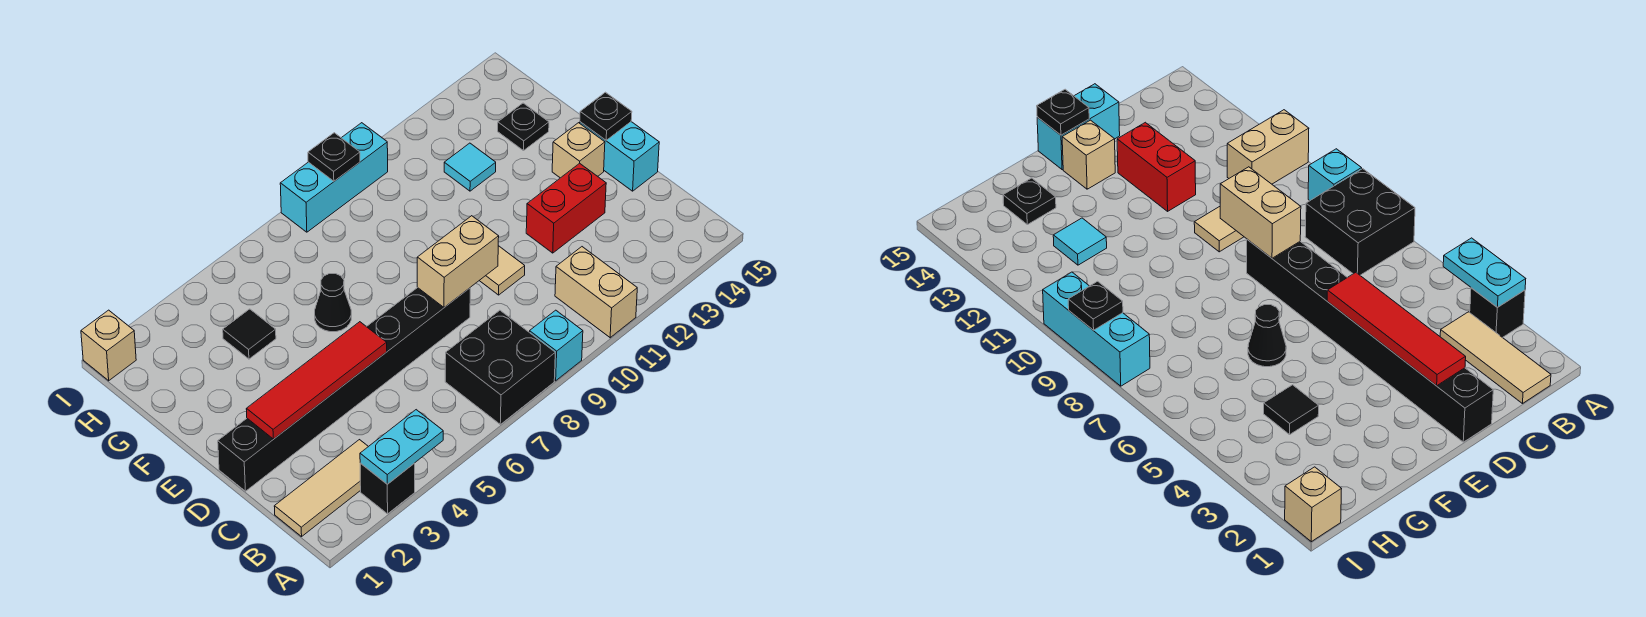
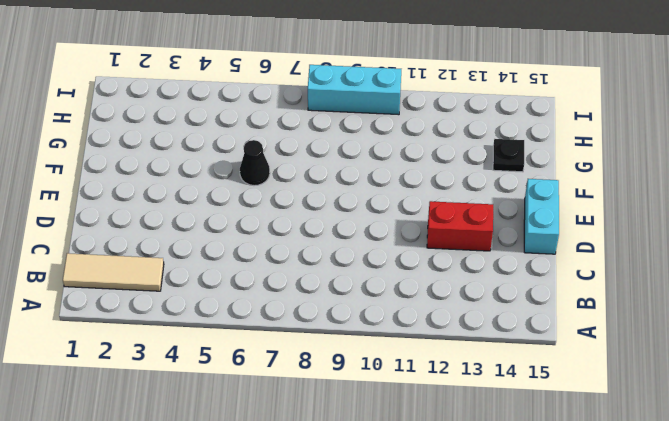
none -> black brick A3 level 1
none -> black brick A7:B8 level 1
none -> cyan brick A9 level 1

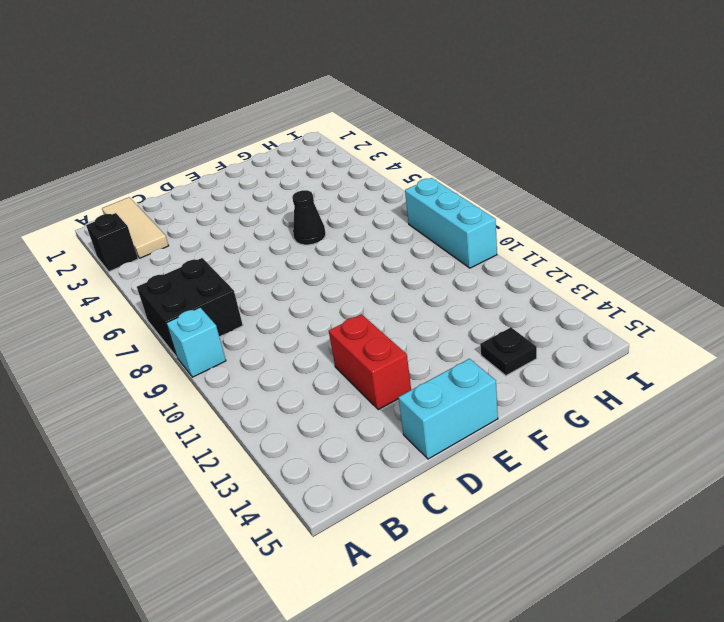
none -> tan brick A11:B11 level 1
none -> black brick D1:D8 level 1
none -> tan tile D10 level 1

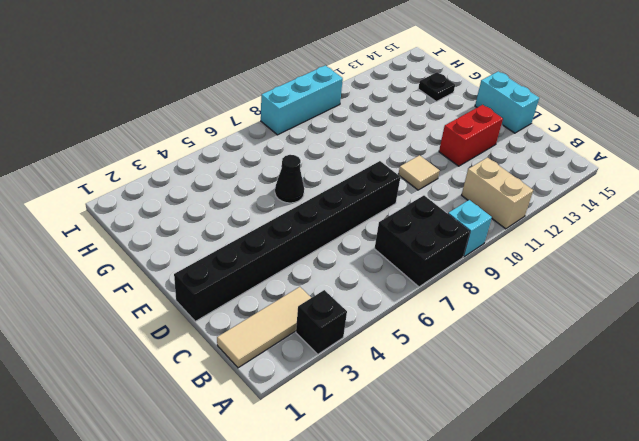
none -> tan brick E14 level 1
none -> black tile G4 level 1
none -> cyan tile G12 level 1

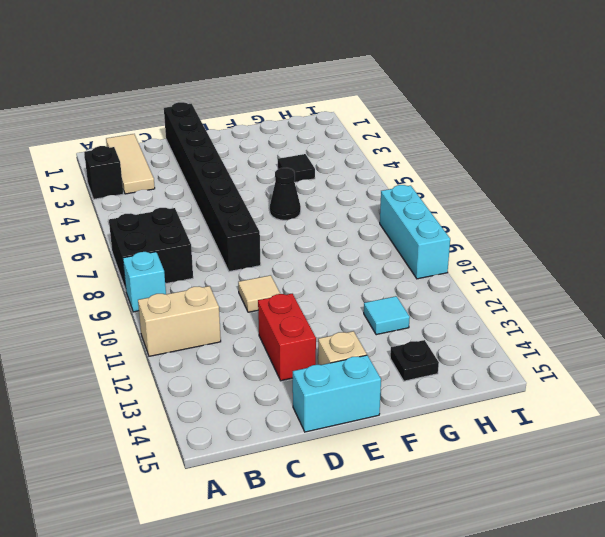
none -> tan brick I1 level 1
none -> cyan plate A3:A4 level 2
none -> red tile D2:D5 level 2

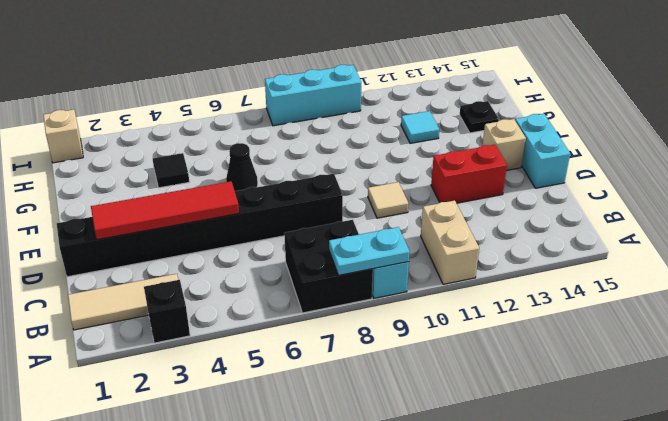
cyan plate A8:A9 level 2 -> cyan plate A3:A4 level 2
none -> tan brick D8:D9 level 2
none -> black plate E15 level 2
none -> black plate I9 level 2

